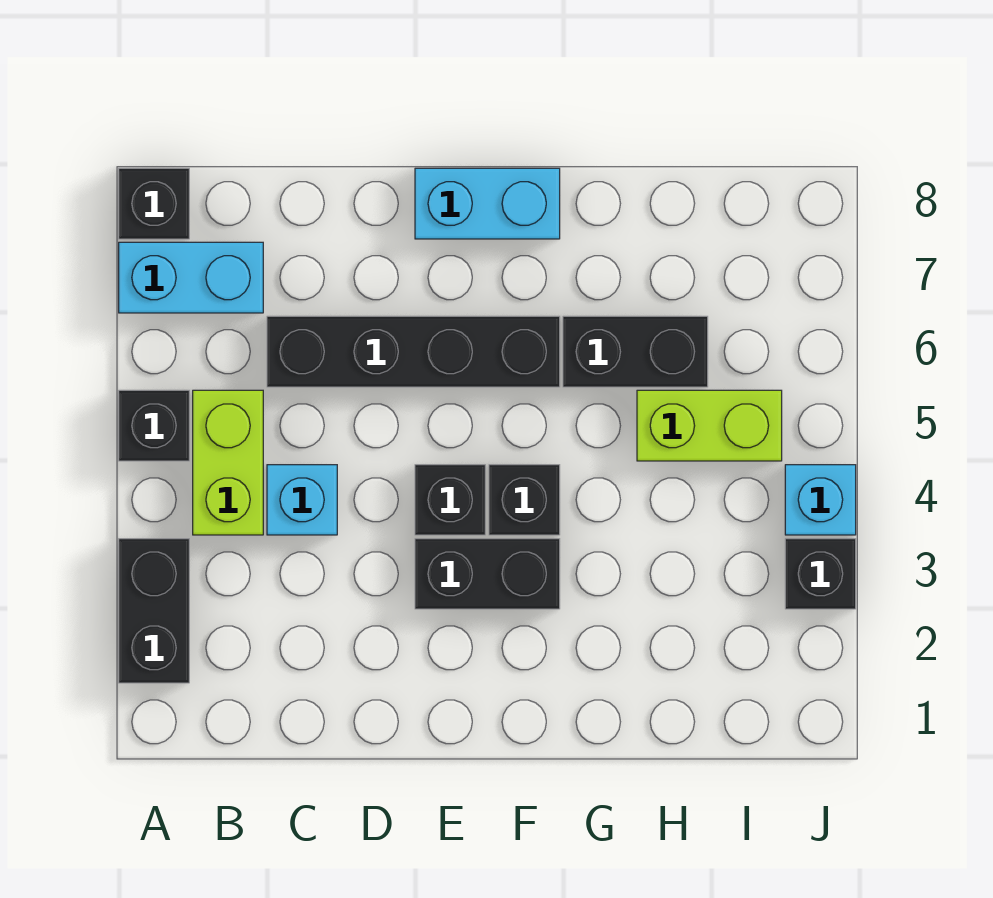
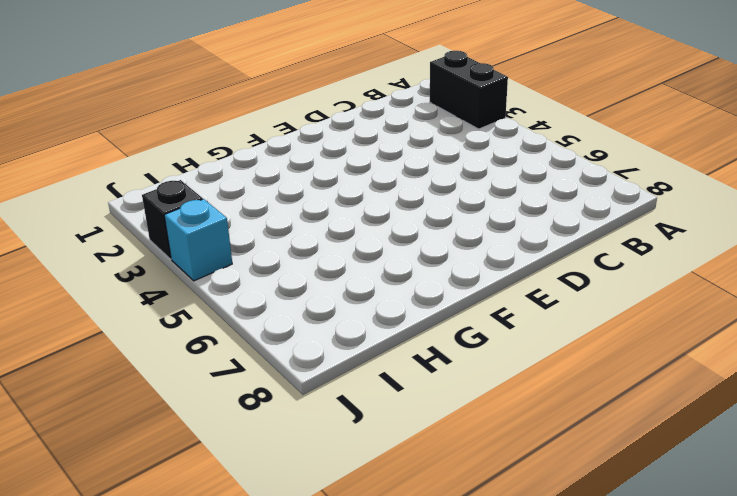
none -> black brick A5 level 1
none -> cyan brick A7:B7 level 1
none -> black brick A8 level 1

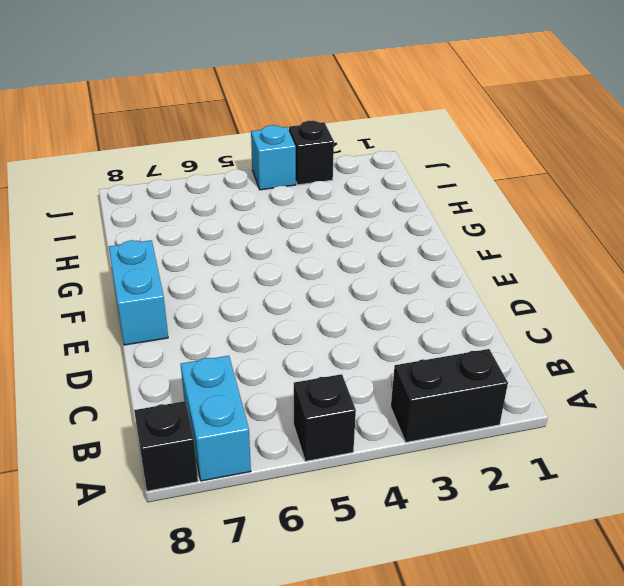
none -> lime brick B4:B5 level 1
none -> cyan brick C4 level 1
none -> black brick C6:F6 level 1

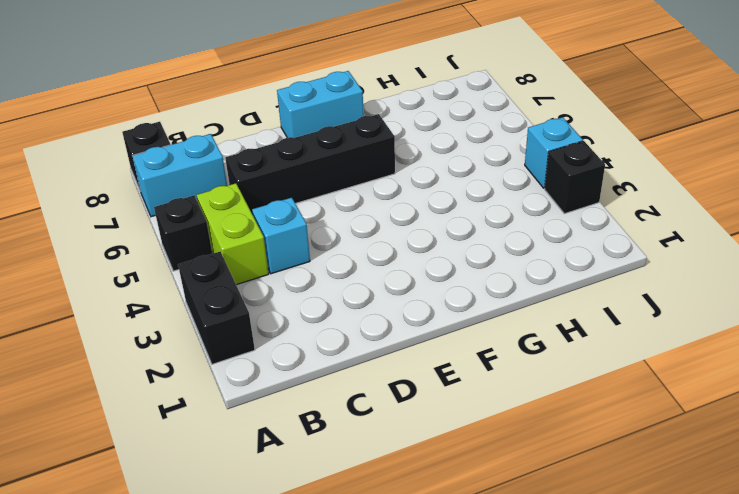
none -> black brick E3:F3 level 1
none -> black brick E4 level 1
none -> black brick F4 level 1

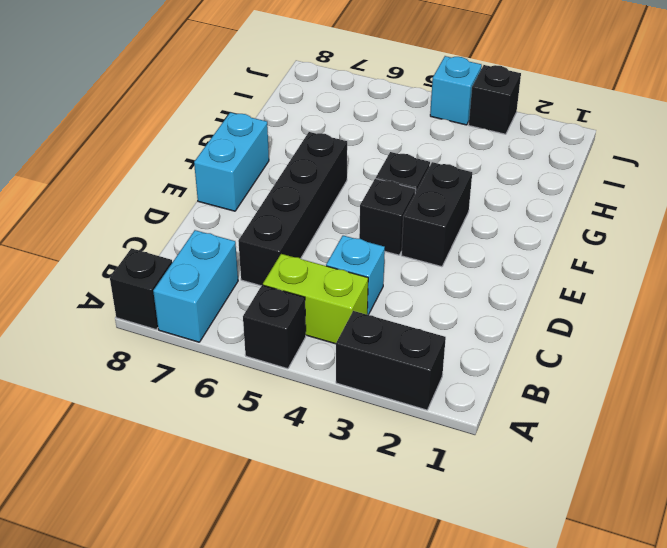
none -> black brick G6:H6 level 1
none -> lime brick H5:I5 level 1

